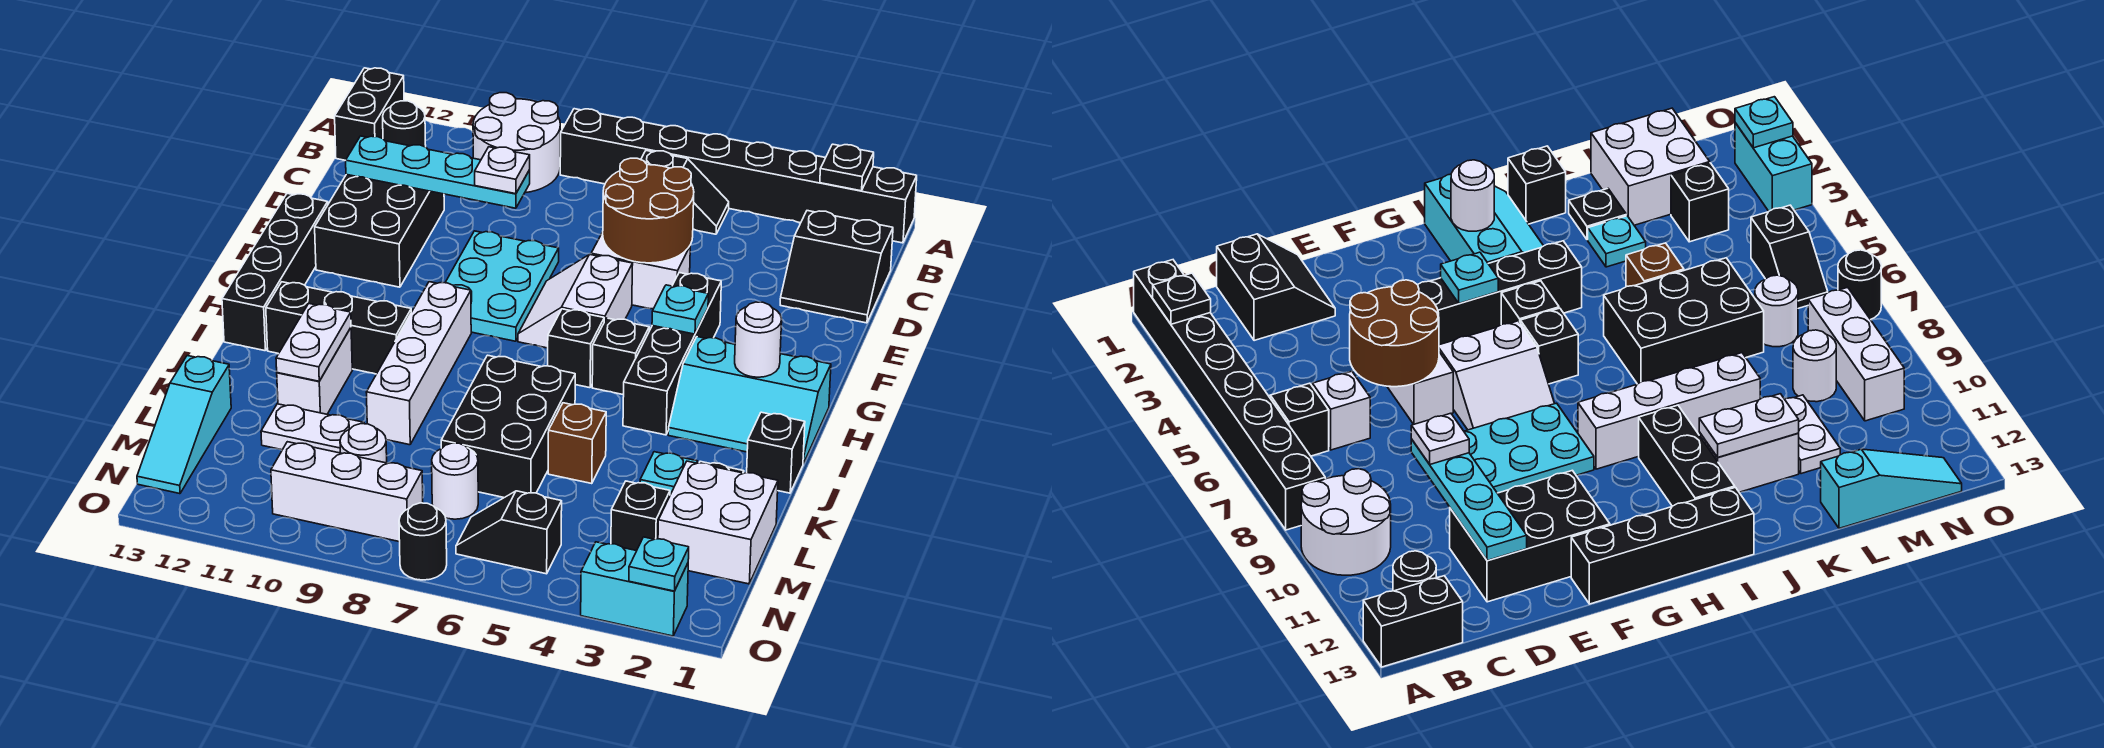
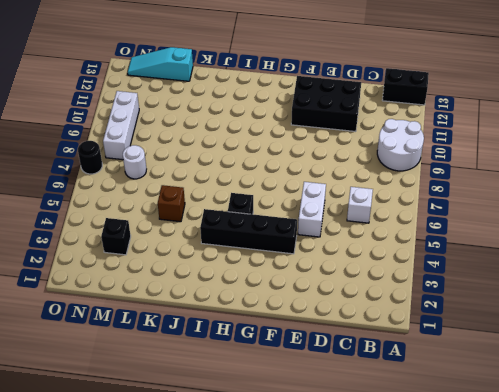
none -> black brick A1:A8 level 1
none -> black slope B5:B6 level 1 top 6
none -> black round brick B12 level 1
none -> black slope C1:D2 level 1 top C

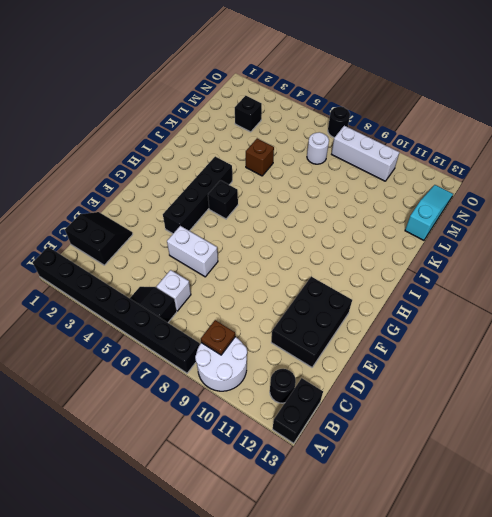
brown plate B9 level 2 -> none
none -> cyan plate E8:G9 level 1
none -> white slope F6:G7 level 1 top 6
none -> black brick F13:I13 level 1
none -> cyan slope H1:I3 level 1 top H

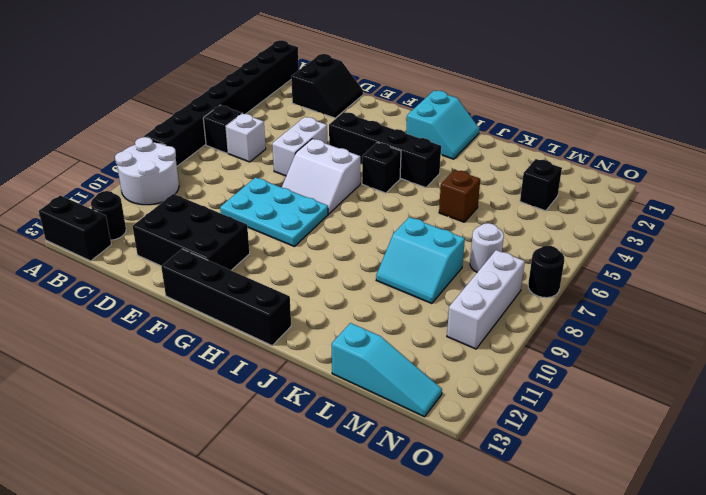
cyan slope H1:I2 level 1 top H -> cyan slope H1:I3 level 1 top H
cyan slope K8:L9 level 1 top 8 -> white brick H9:K9 level 1
none -> black brick H6 level 1
none -> black brick I10:I12 level 1
none -> black brick J1 level 1
none -> black brick J6:L7 level 1

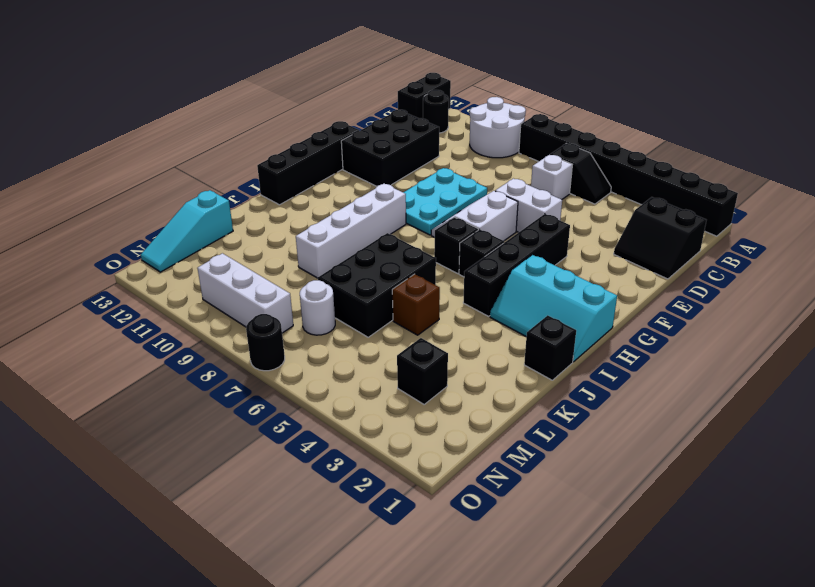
none -> black brick I10:I12 level 1
none -> white brick J11:K11 level 1
none -> black plate K2 level 1
none -> cyan plate K3 level 1

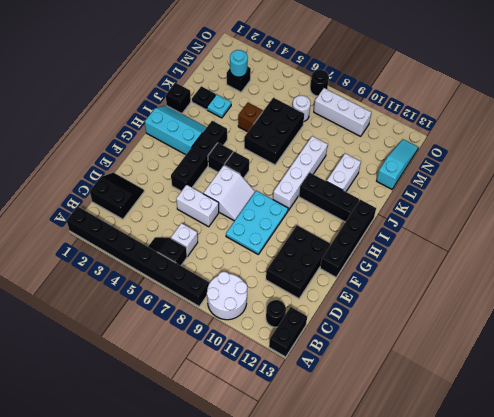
cyan round brick M3 level 2 -> none
none -> white brick L1:M2 level 1
none -> white plate L10:L11 level 1
none -> white round brick M9 level 1
none -> black slope N5:N6 level 1 top 5

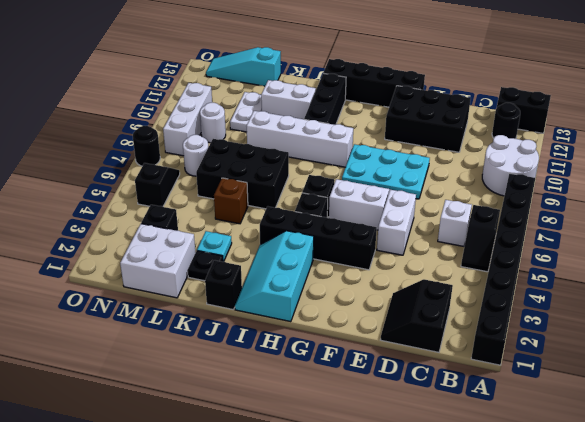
none -> cyan brick O2:O3 level 1
none -> black plate A2 level 2
none -> brown round brick D5:E6 level 2
none -> cyan plate D9:D12 level 2

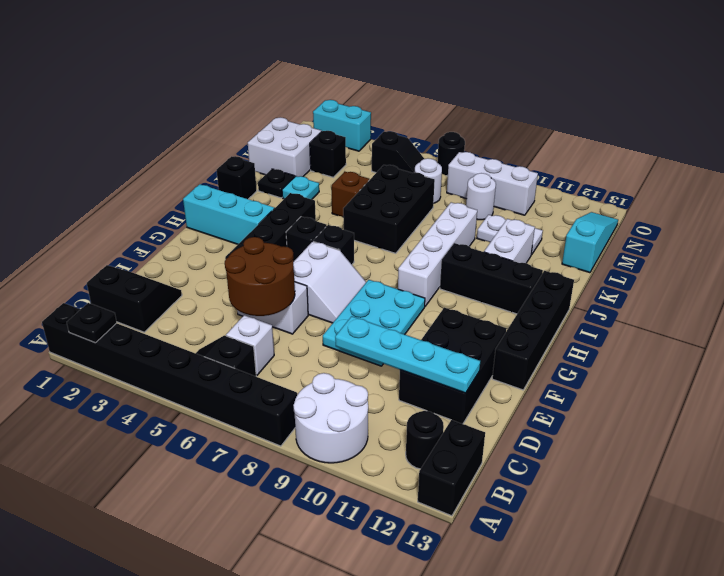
none -> cyan plate G4 level 2
none -> white round brick H2 level 2
none -> white plate J11:K11 level 2
none -> cyan plate O2 level 2

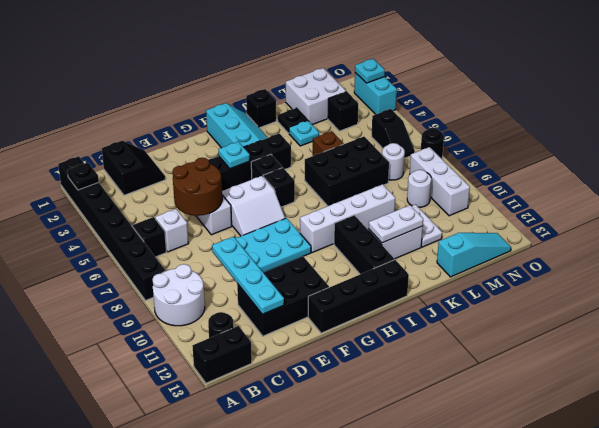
none -> white round brick H2 level 2
none -> white plate D9 level 3

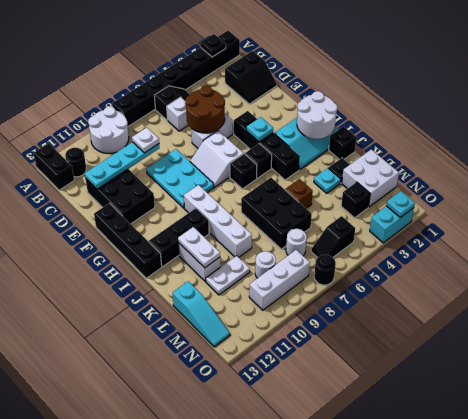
white round brick H1:I2 level 2 -> white round brick H2 level 2

